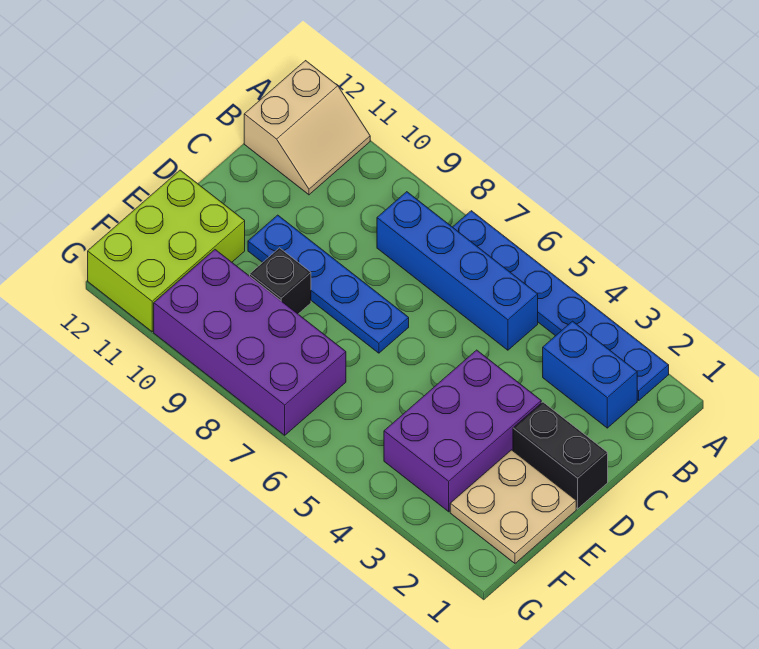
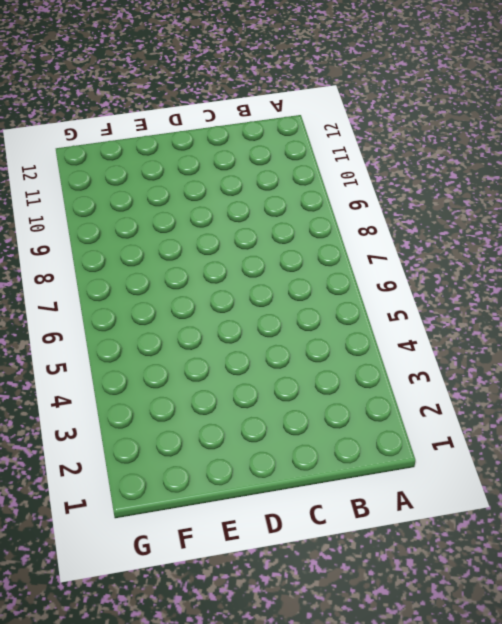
none -> blue plate A2:A7 level 1
none -> tan slope A11:B12 level 1 top 12

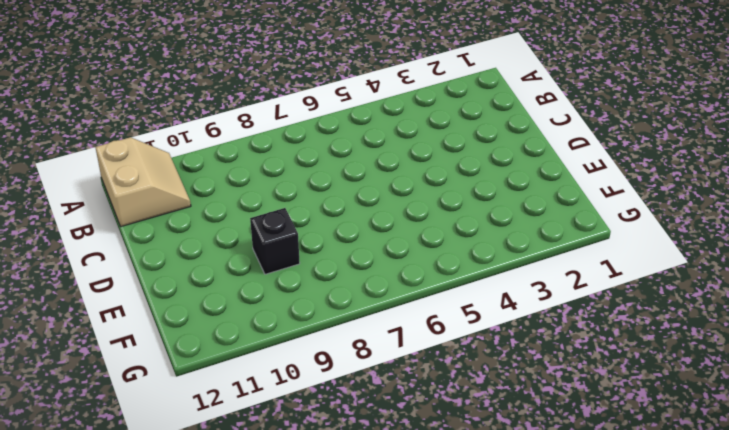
none -> blue plate A2:A7 level 1
none -> blue brick B2:B3 level 1

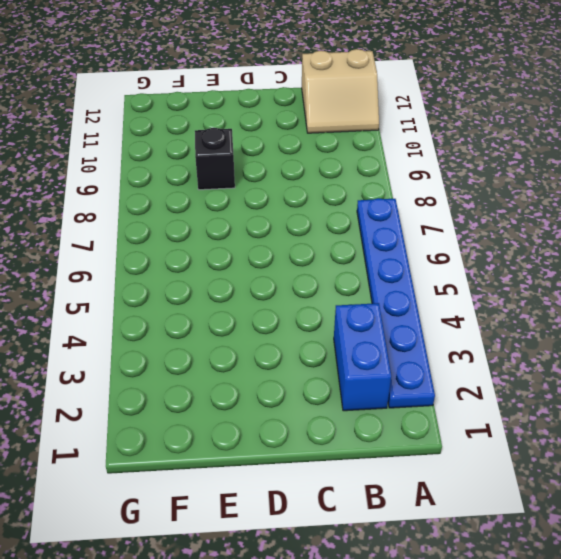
none -> blue brick B5:B8 level 1
none -> black brick D1:D2 level 1

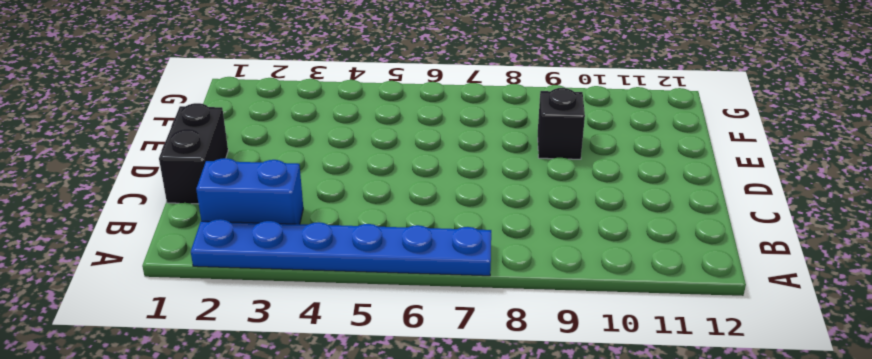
black brick C1:D1 level 1 -> black brick D1:D2 level 1
none -> tan slope A11:B12 level 1 top 12
none -> blue brick B5:B8 level 1

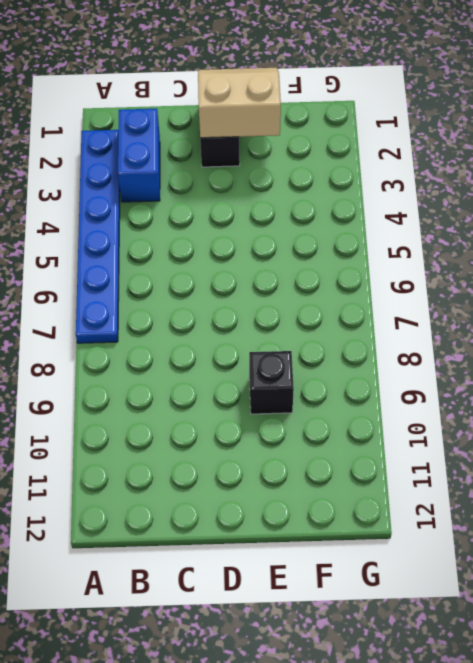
tan slope D1:E2 level 2 top 2 -> tan slope A11:B12 level 1 top 12
none -> blue brick B5:B8 level 1
none -> purple brick D3:F4 level 1

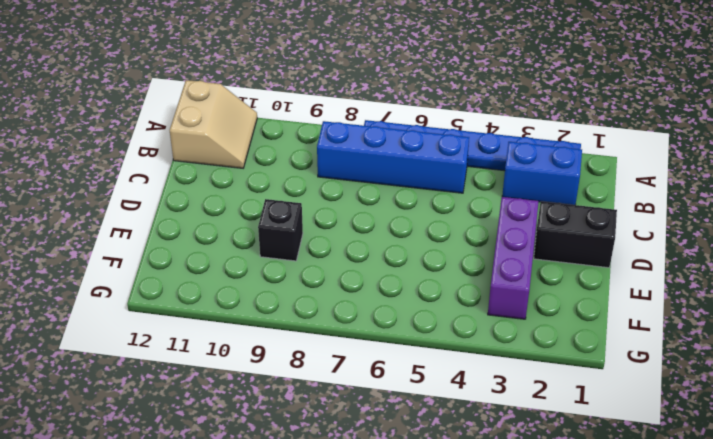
purple brick D3:F3 level 1 -> purple brick D3:F4 level 1
none -> blue plate D7:D10 level 1
none -> tan plate E1:F2 level 1

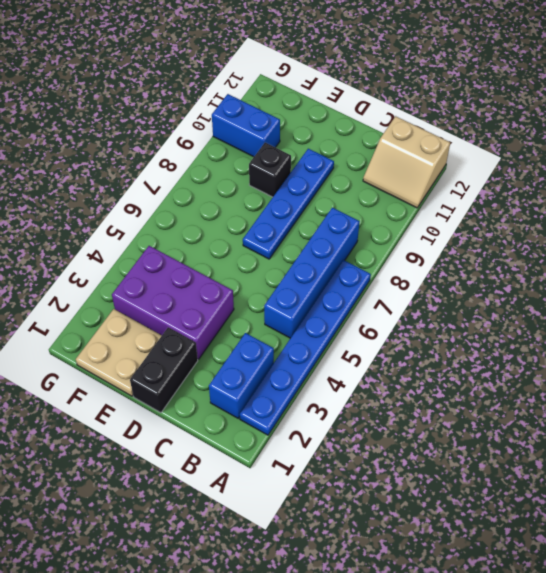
blue brick F10:G10 level 1 -> purple brick F7:G10 level 1
none -> lime brick E11:G12 level 1

